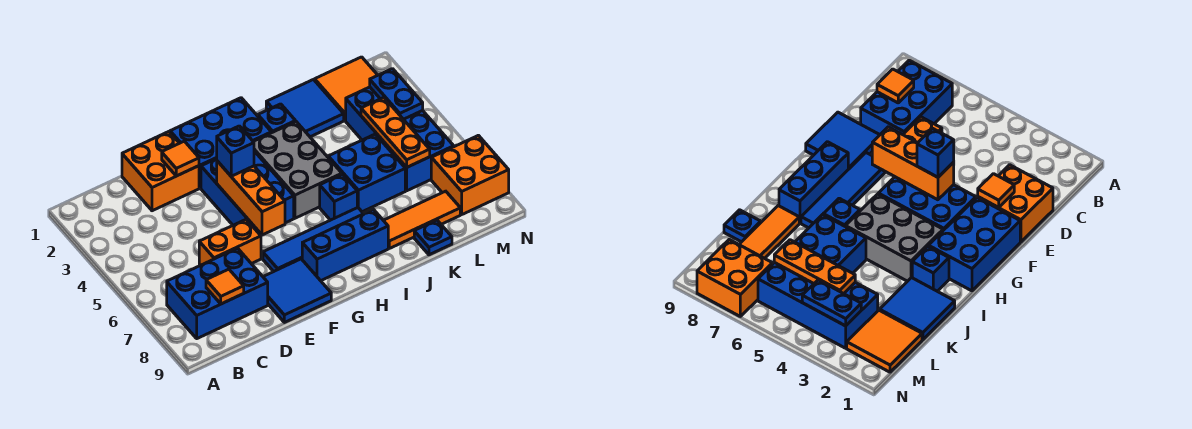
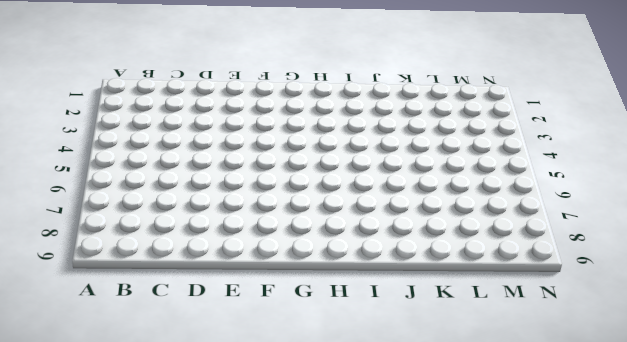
none -> blue brick B7:D8 level 1
none -> orange brick D1:E2 level 1
none -> orange brick D6:E6 level 1

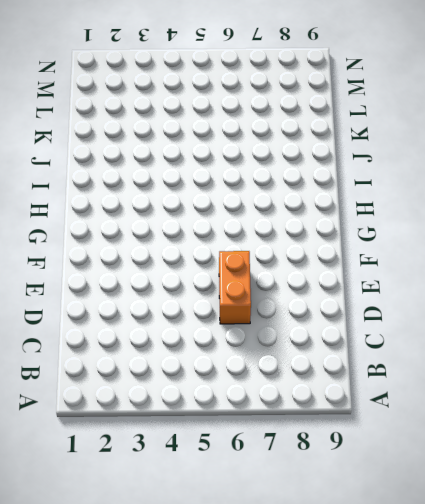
none -> blue brick B7:D8 level 1
none -> orange brick D1:E2 level 1
none -> blue tile E8:F9 level 1

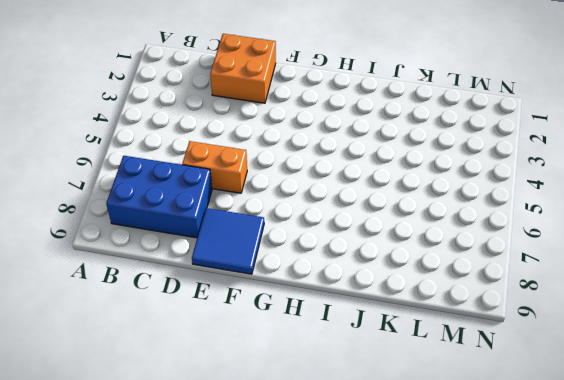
none -> blue brick F1:H2 level 1
none -> blue brick F3:G5 level 1
none -> blue tile F7:I7 level 1

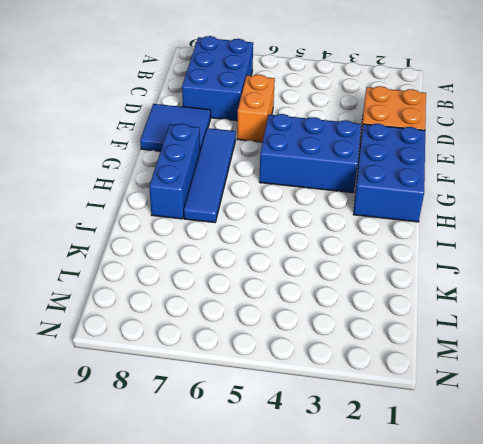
none -> grey brick H3:I5 level 1
none -> blue brick I2 level 1
none -> blue brick I6 level 1

